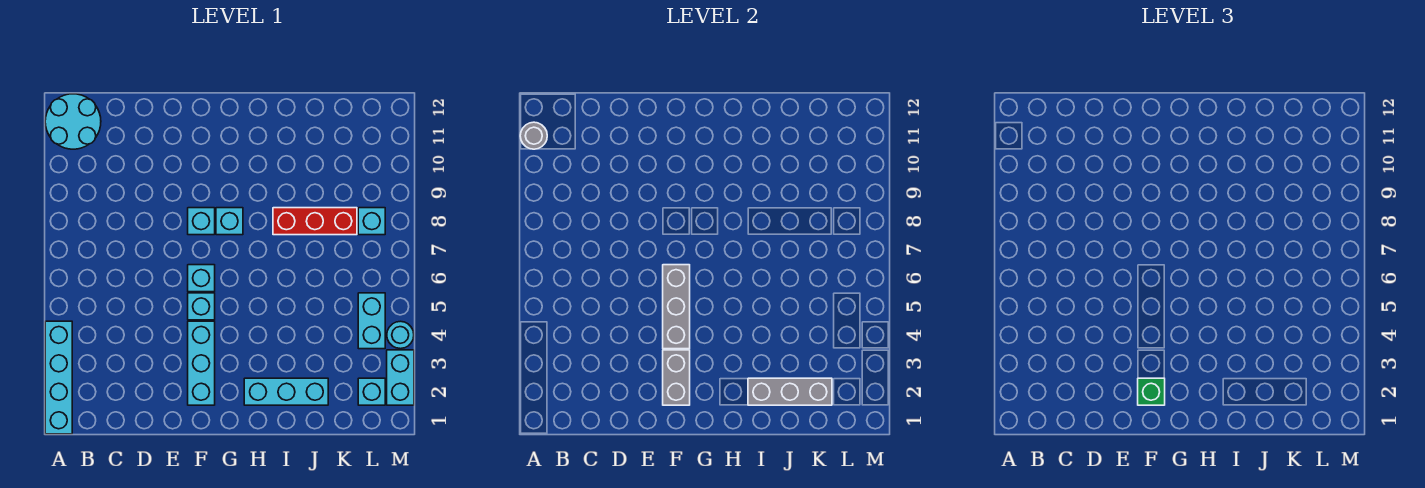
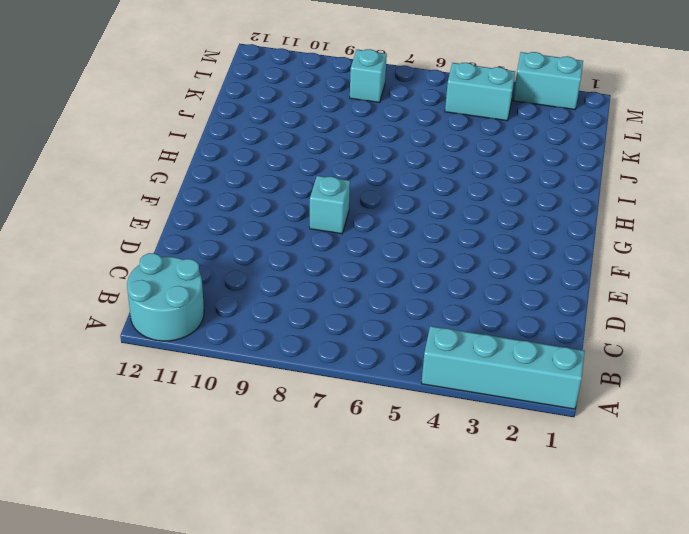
none -> cyan brick F2:F4 level 1
none -> cyan brick F5 level 1
none -> cyan brick F6 level 1

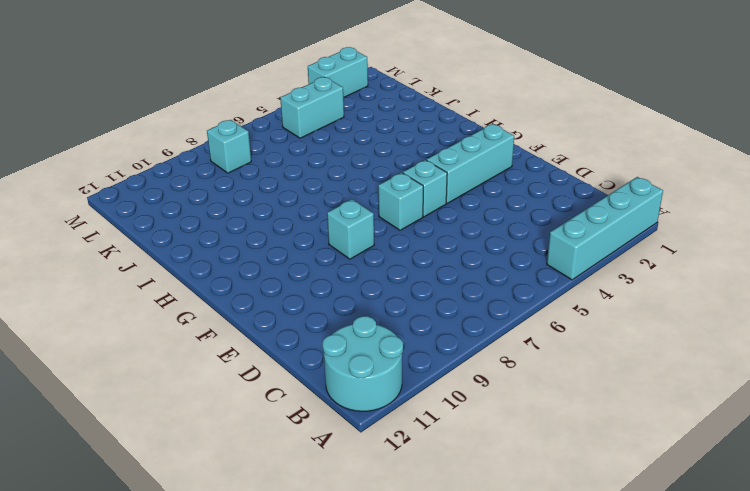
none -> cyan brick G8 level 1
none -> cyan brick H2:J2 level 1
none -> red brick I8:K8 level 1

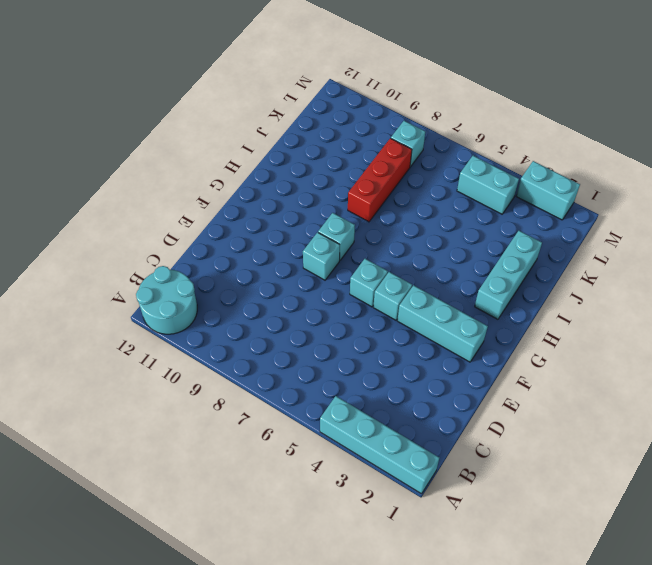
none -> cyan brick L2 level 1
none -> cyan round brick M4 level 1
none -> grey round brick A11 level 2

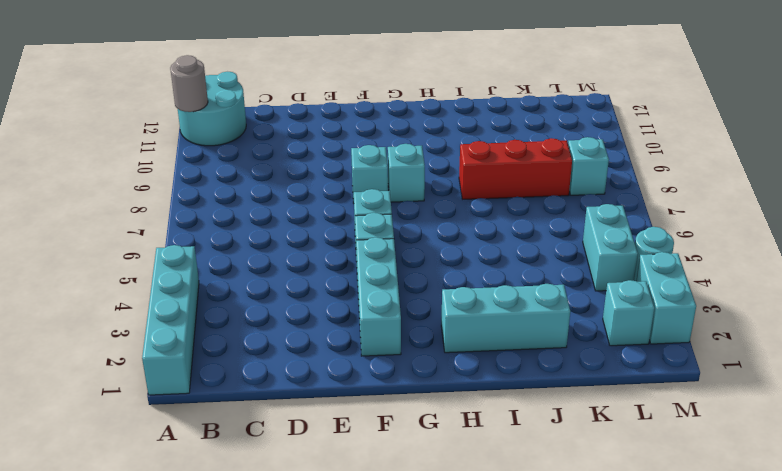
none -> grey brick F2:F3 level 2
none -> grey brick F4:F6 level 2
none -> grey brick I2:K2 level 2

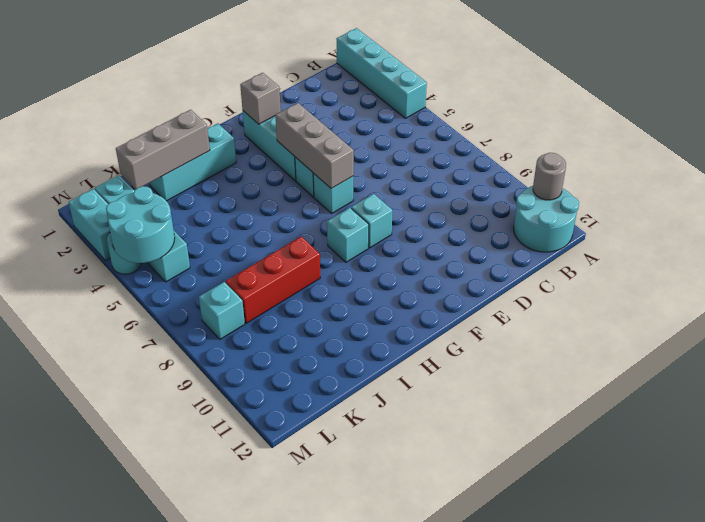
grey brick F2 level 2 -> grey brick F2:F3 level 2
cyan round brick L4:M5 level 2 -> none
none -> green brick F2 level 3

